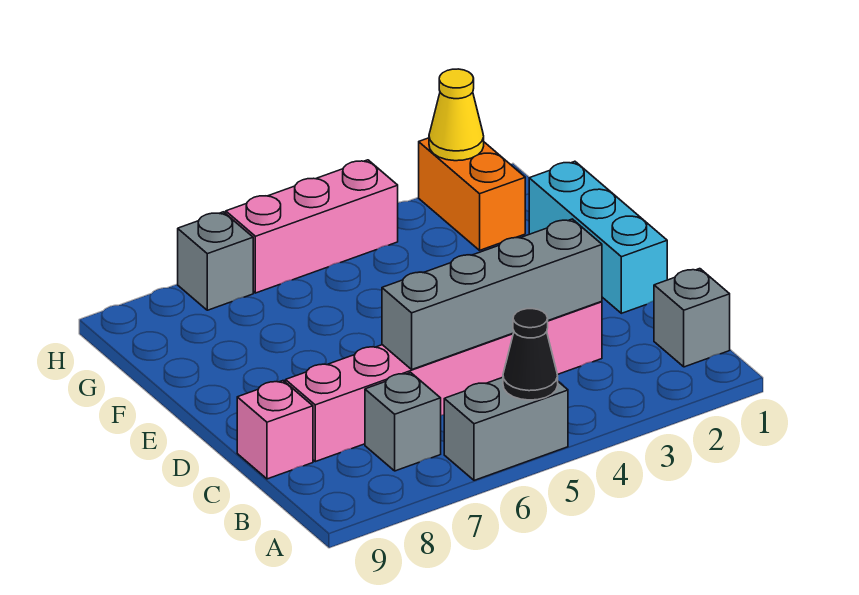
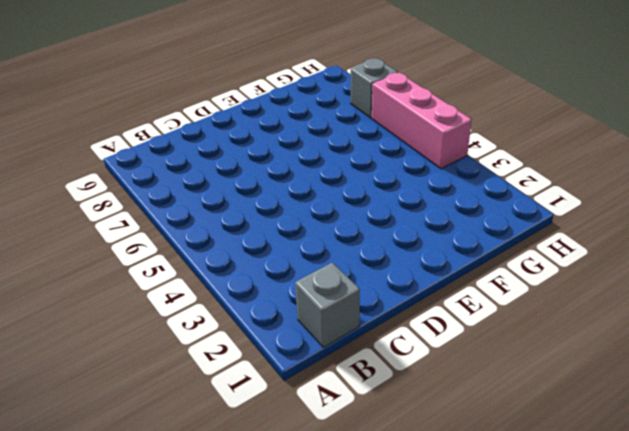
none -> grey brick A5:A6 level 1
none -> grey brick B7 level 1
none -> pink brick C3:C8 level 1

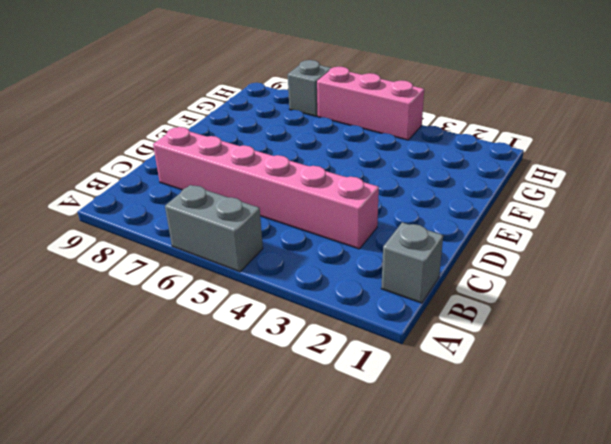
none -> grey brick B7 level 1
none -> pink brick C9 level 1
none -> cyan brick D1:F1 level 1

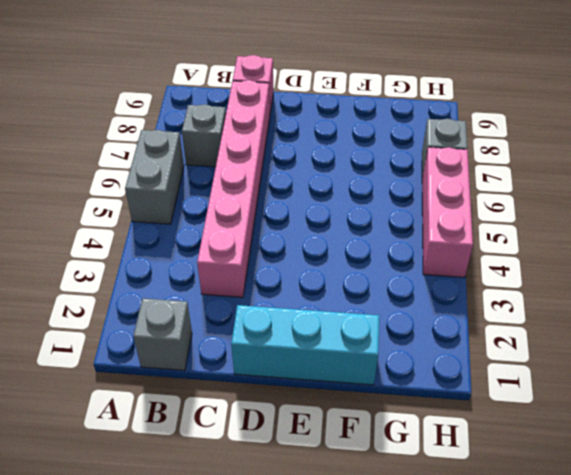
none -> orange brick G2:H2 level 1
none -> black cone A5 level 2
none -> grey brick C3:C6 level 2

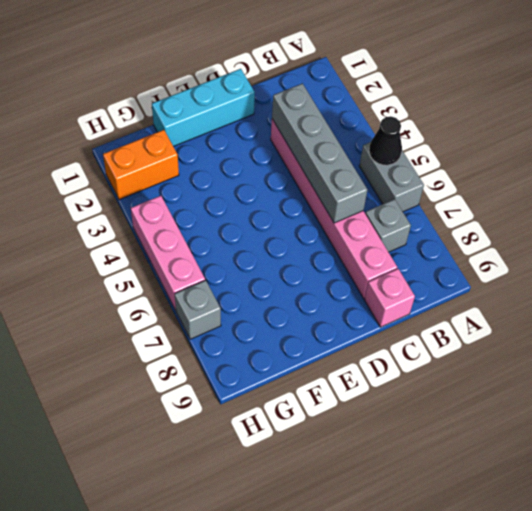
none -> grey brick B1 level 1
none -> yellow cone H2 level 2

